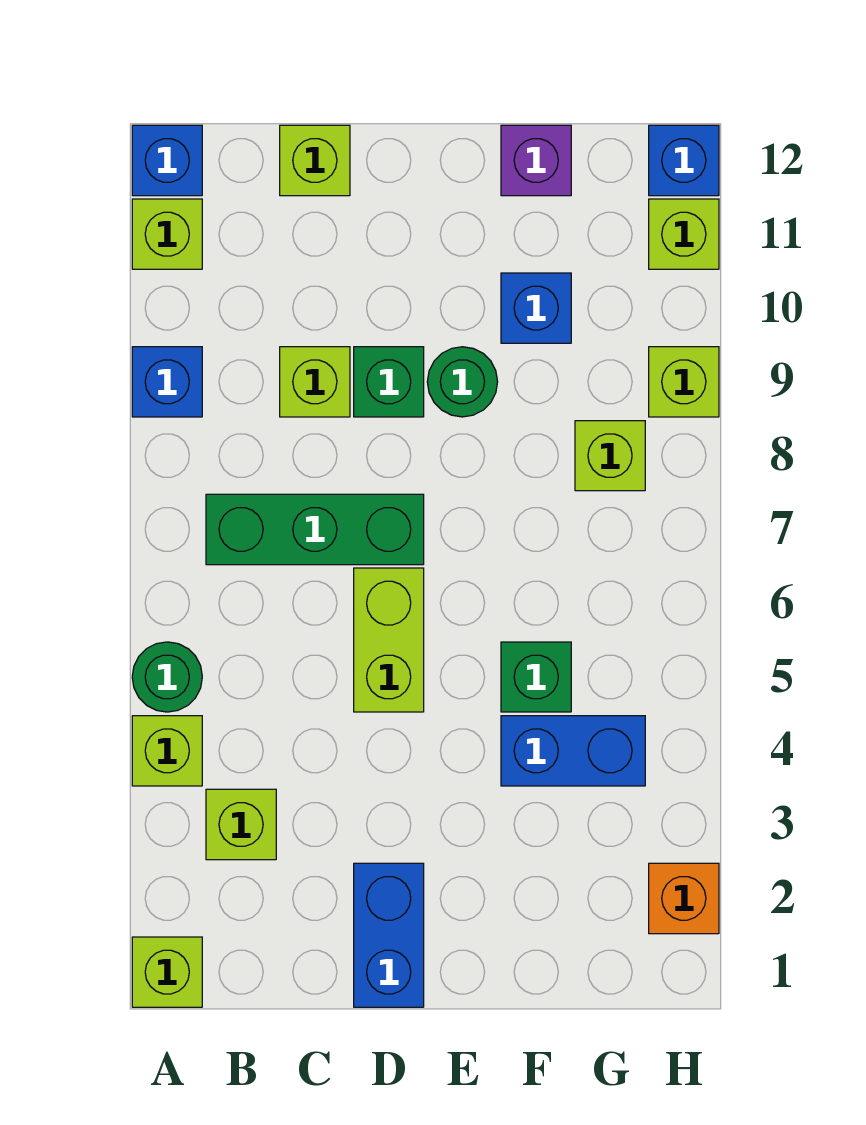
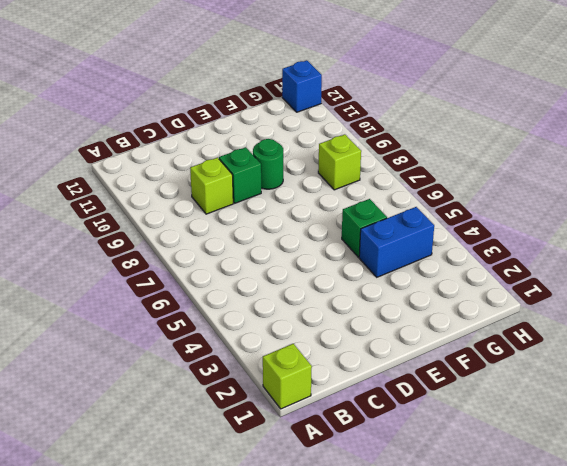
none -> lime brick A4 level 1
none -> green round brick A5 level 1
none -> blue brick A9 level 1

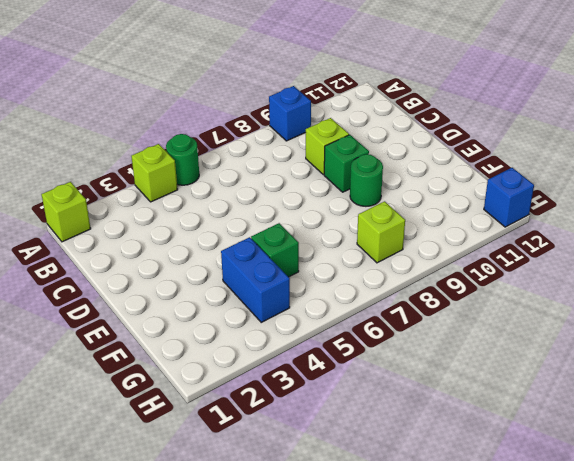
none -> lime brick A11 level 1
none -> blue brick A12 level 1
none -> lime brick B3 level 1

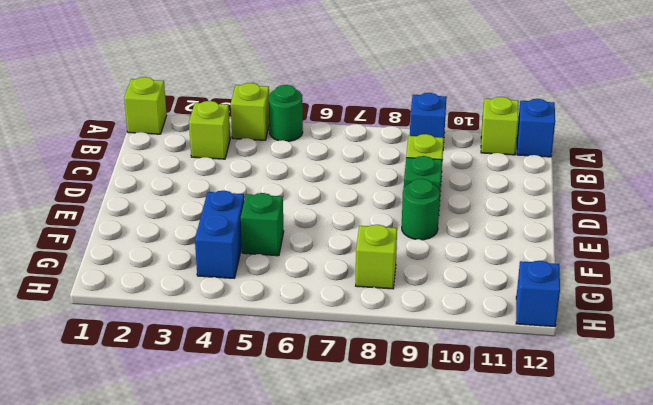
none -> green brick B7:D7 level 1
none -> lime brick C12 level 1
none -> blue brick D1:D2 level 1

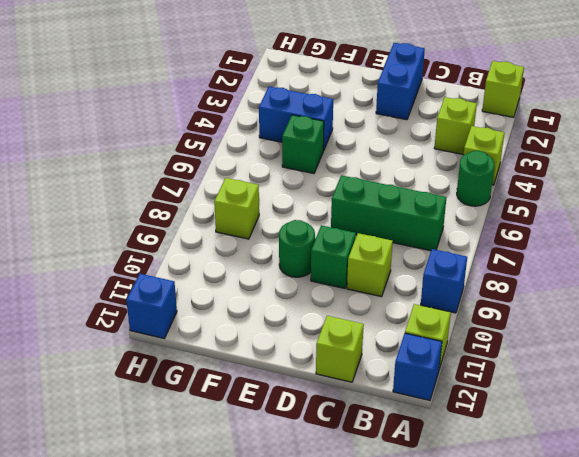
none -> lime brick D5:D6 level 1
none -> blue brick F10 level 1
none -> purple brick F12 level 1

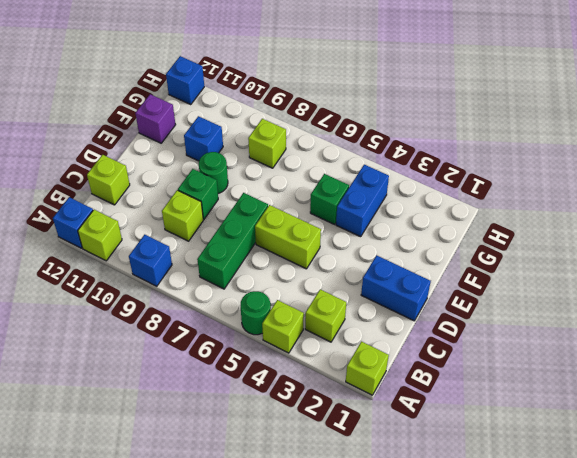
none -> orange brick H2 level 1
none -> lime brick H9 level 1
none -> lime brick H11 level 1

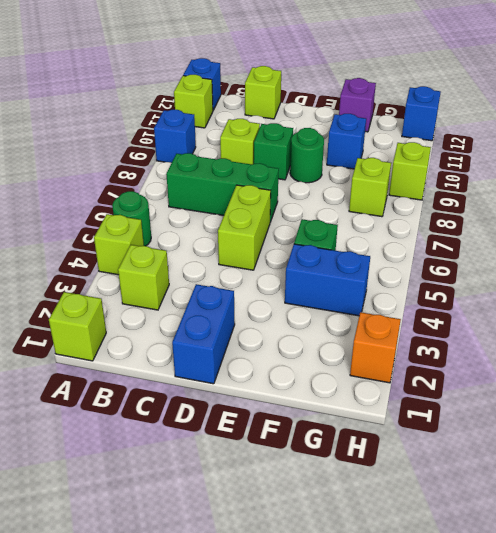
none -> lime brick H11 level 1

